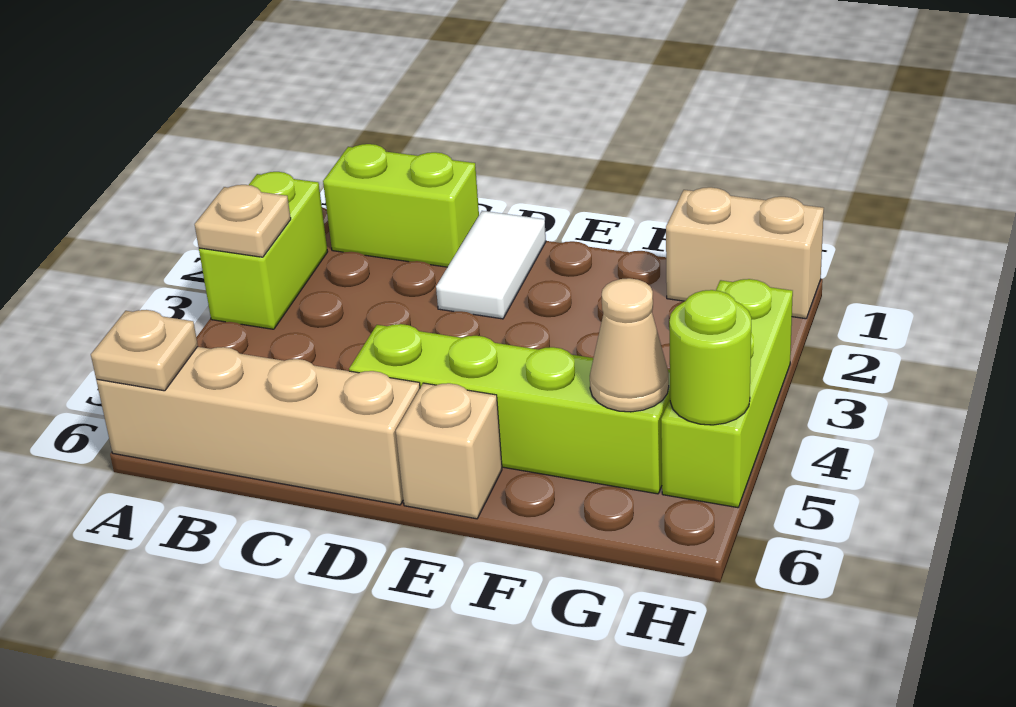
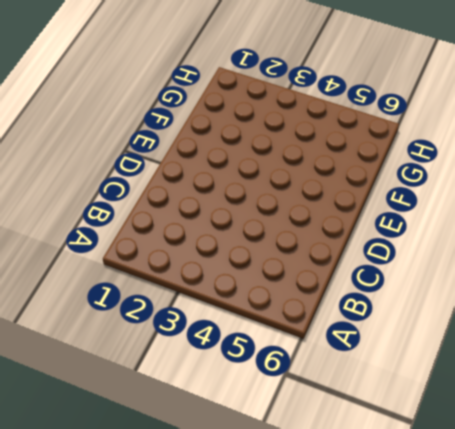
none -> lime brick A2:A3 level 1
none -> tan brick A6:D6 level 1
none -> lime brick B1:C1 level 1

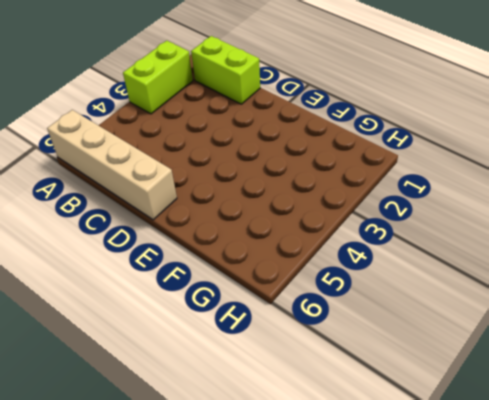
none -> white tile D1:D2 level 1
none -> lime brick D5:G5 level 1
none -> tan brick E6 level 1

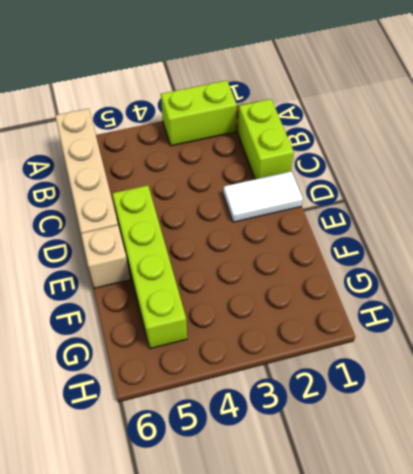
none -> tan brick G1:H1 level 1
none -> lime brick H3:H5 level 1
none -> tan plate A3 level 2

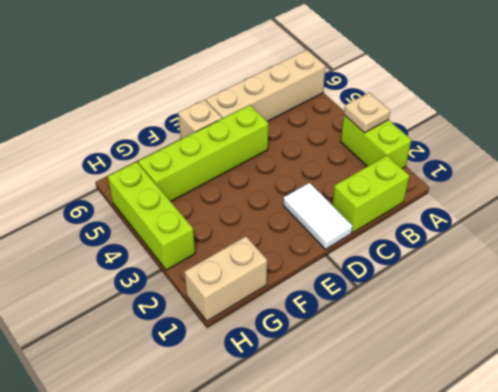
none -> tan plate A6 level 2
none -> tan cone G5 level 2
none -> lime round brick H5 level 2

